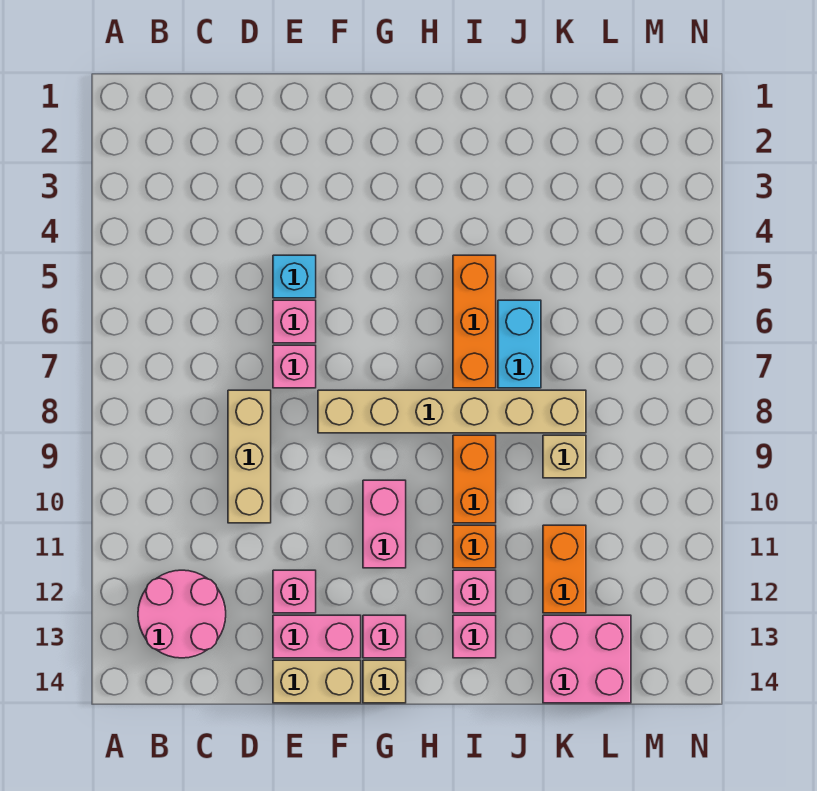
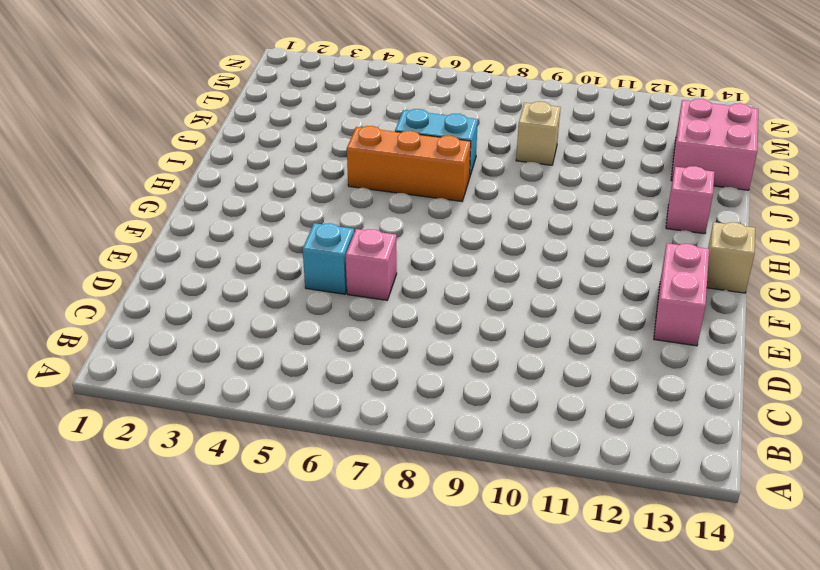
none -> pink round brick B12:C13 level 1
none -> tan brick D8:D10 level 1
none -> pink brick E7 level 1

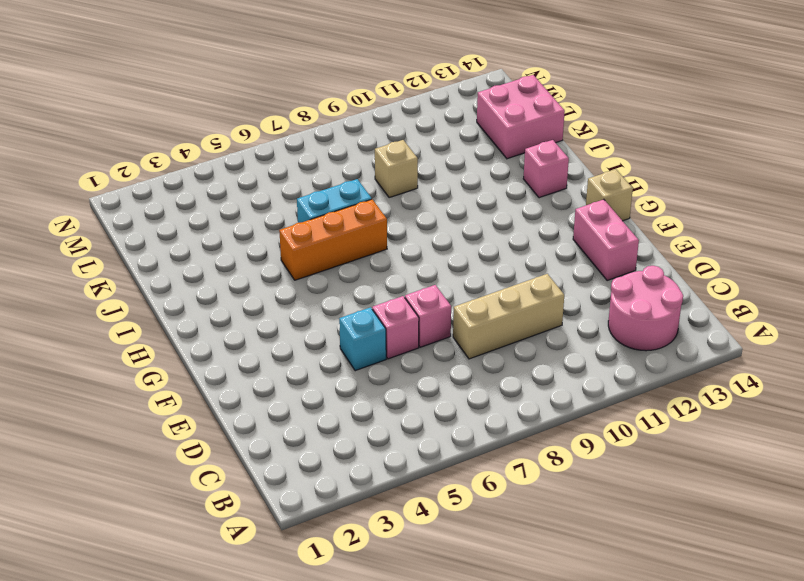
none -> pink brick E12 level 1
none -> tan brick E14:F14 level 1
none -> tan brick F8:K8 level 1

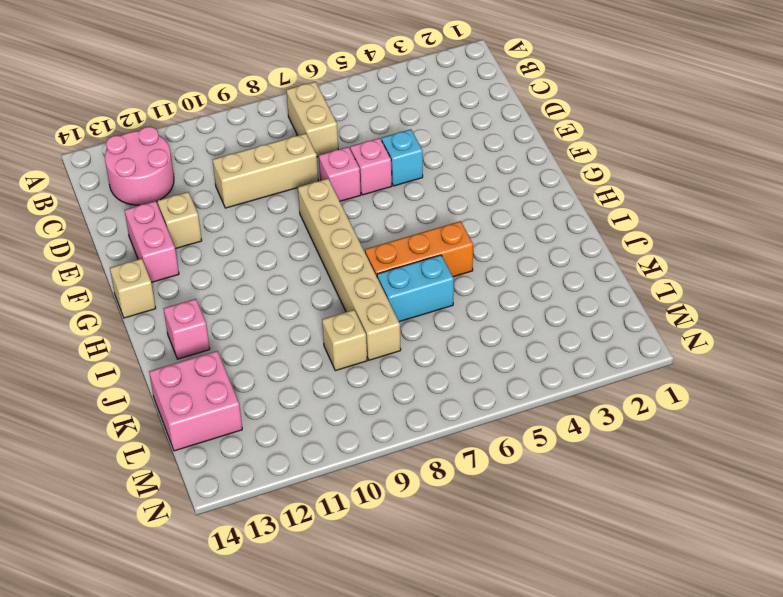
tan brick B7:C7 level 1 -> tan brick E14:F14 level 1
tan brick E12 level 1 -> pink brick E12 level 1
none -> pink brick G10:G11 level 1
none -> pink brick G13 level 1
none -> orange brick I9:I10 level 1

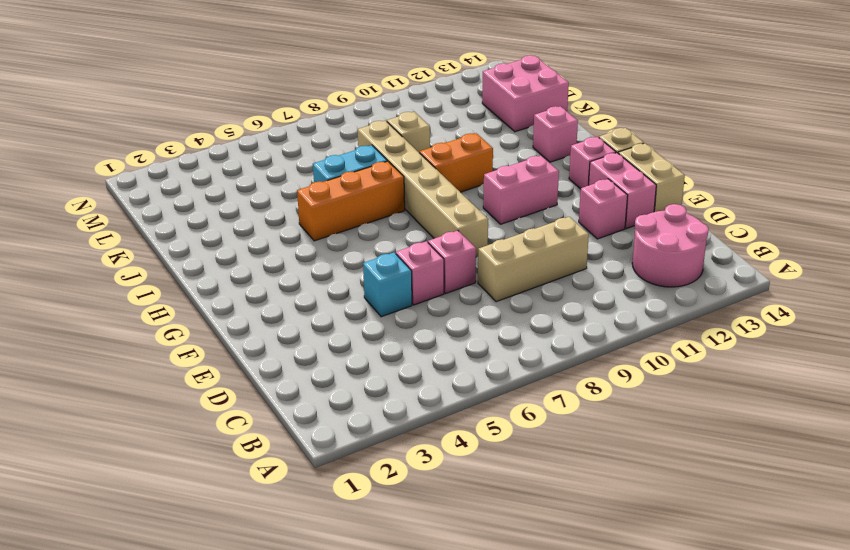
none -> orange brick I11 level 1
none -> pink brick I12 level 1
none -> orange brick K11:K12 level 1

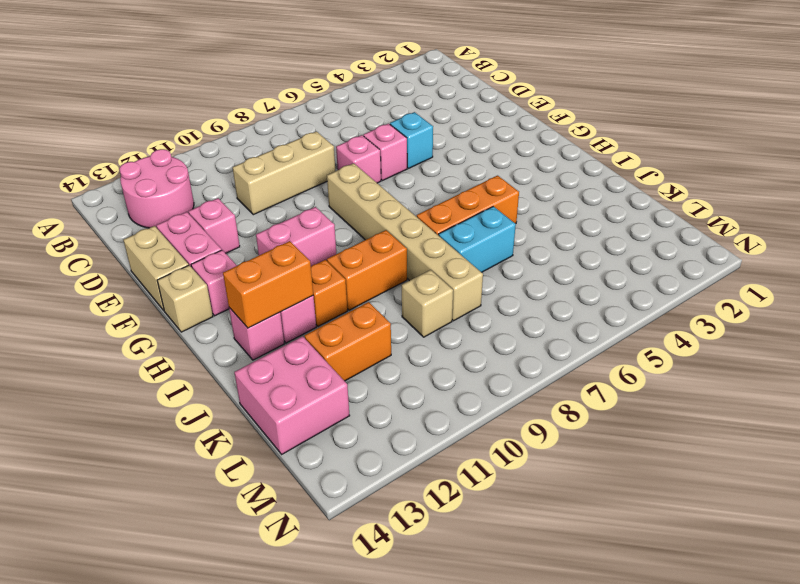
orange brick I12:I13 level 2 -> none

